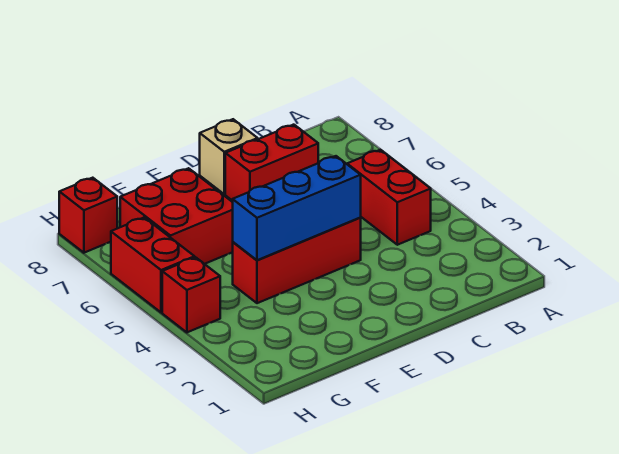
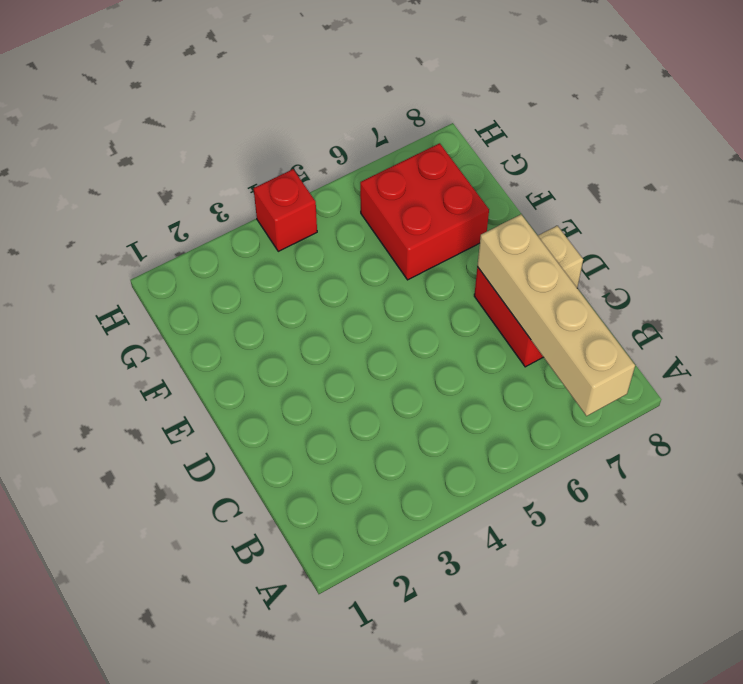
tan brick A7:D7 level 2 -> none
none -> red brick B4:B5 level 1
none -> red brick D4:F4 level 1

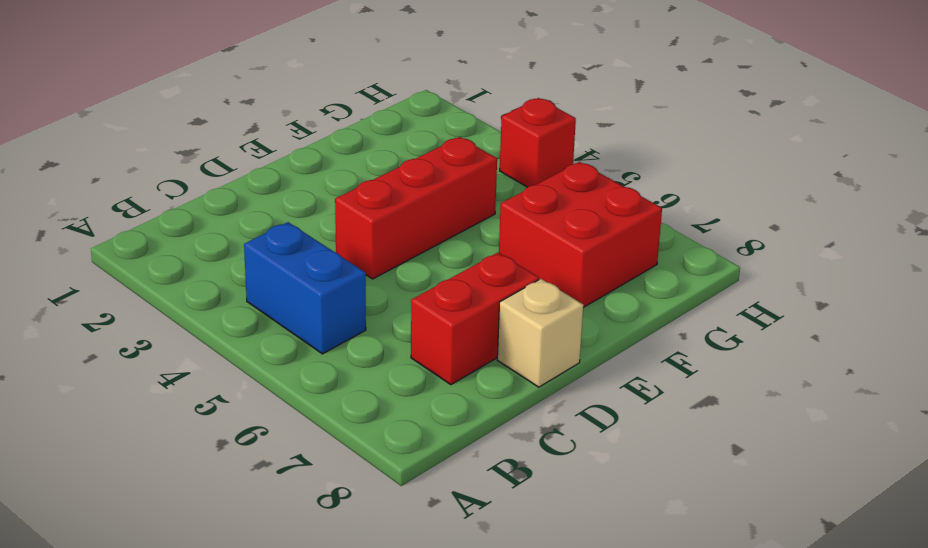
blue brick B4:B5 level 1 -> red brick B4:B5 level 1
none -> red brick H5:H6 level 1
none -> red brick H8 level 1

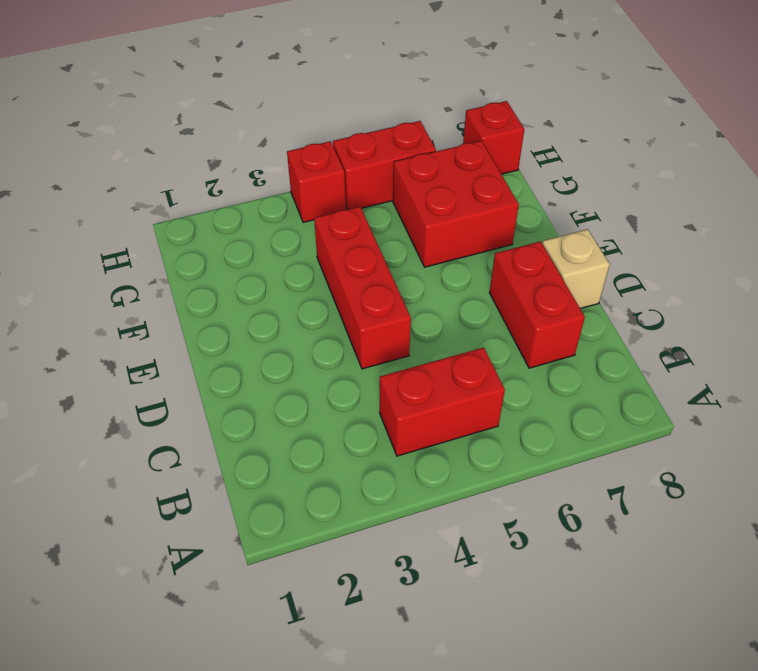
none -> blue brick D4:F4 level 2

